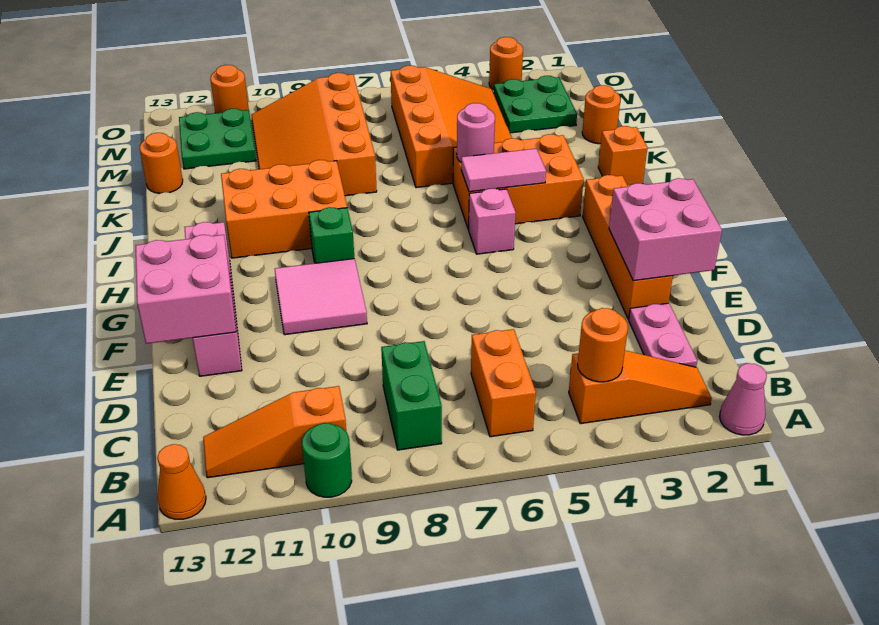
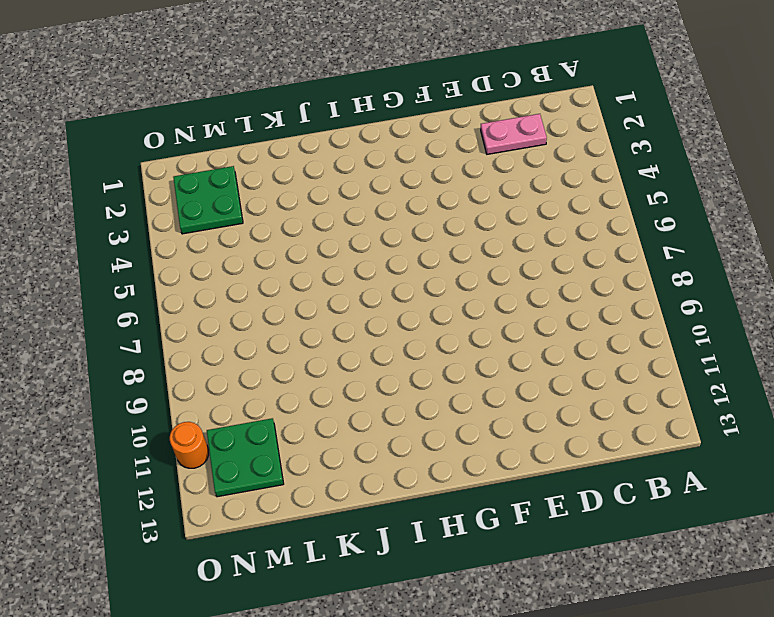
none -> pink cone A1 level 1
none -> green round brick A10 level 1
none -> orange cone A13 level 1

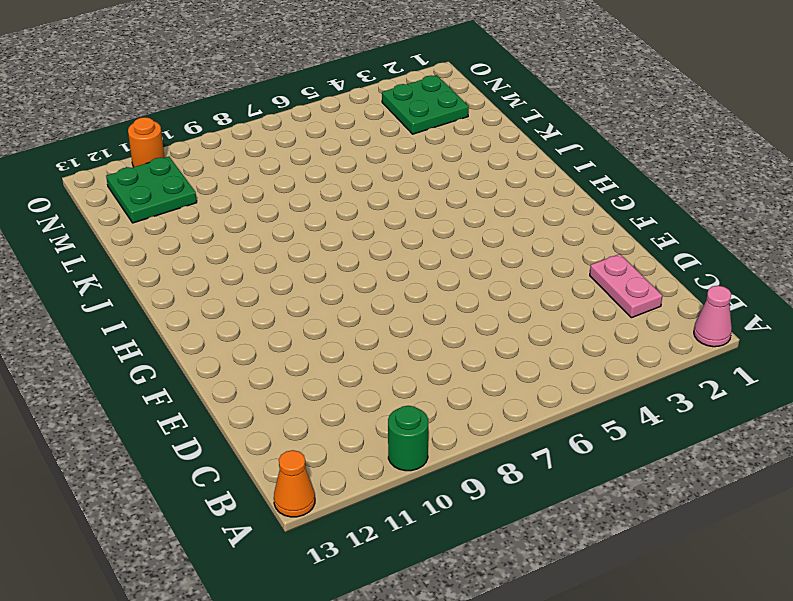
none -> orange slope B2:B4 level 1 top 4
none -> orange brick B6:C6 level 1
none -> green brick B8:C8 level 1

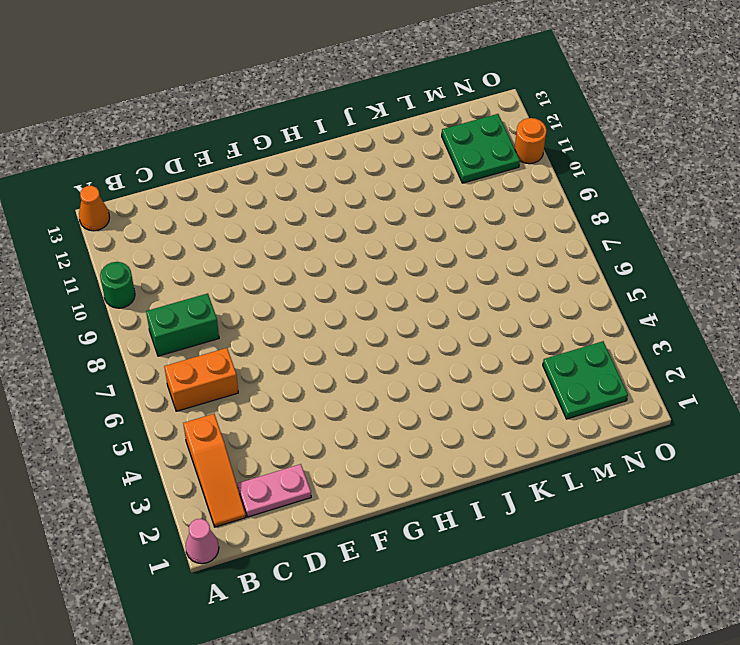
none -> orange slope B10:B12 level 1 top 10
none -> orange brick E2:H2 level 1
none -> pink brick E12:H12 level 1

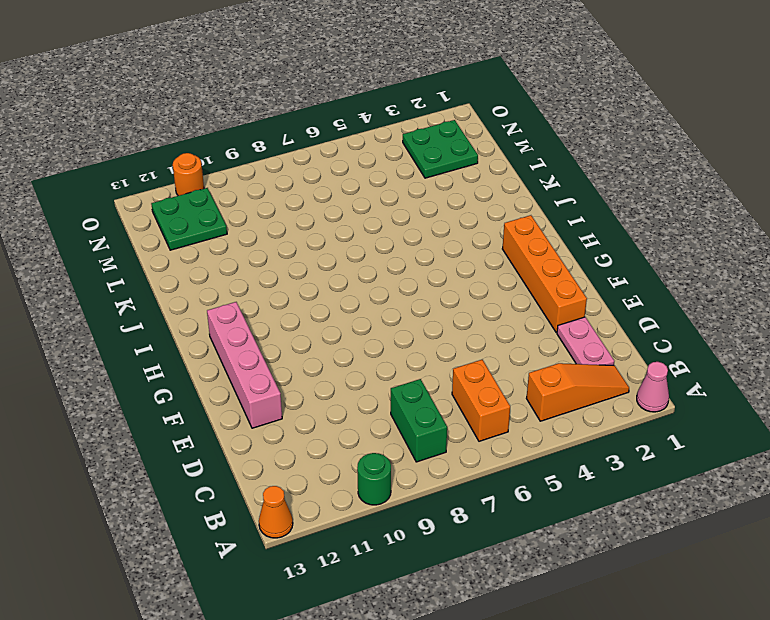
none -> orange slope B10:B12 level 1 top 10
none -> pink tile F9:G10 level 1
none -> pink brick H5 level 1

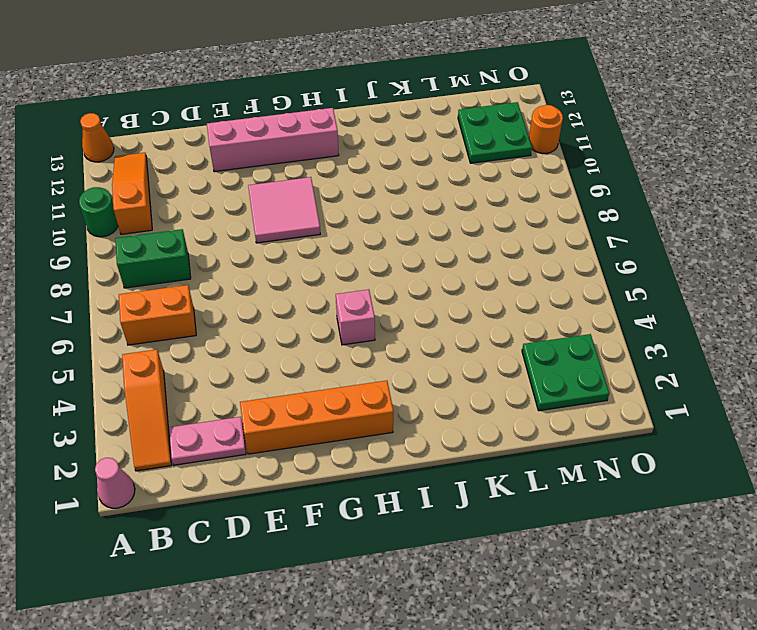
none -> green brick H9 level 1
none -> orange brick I3:J5 level 1
none -> orange brick I9:J11 level 1

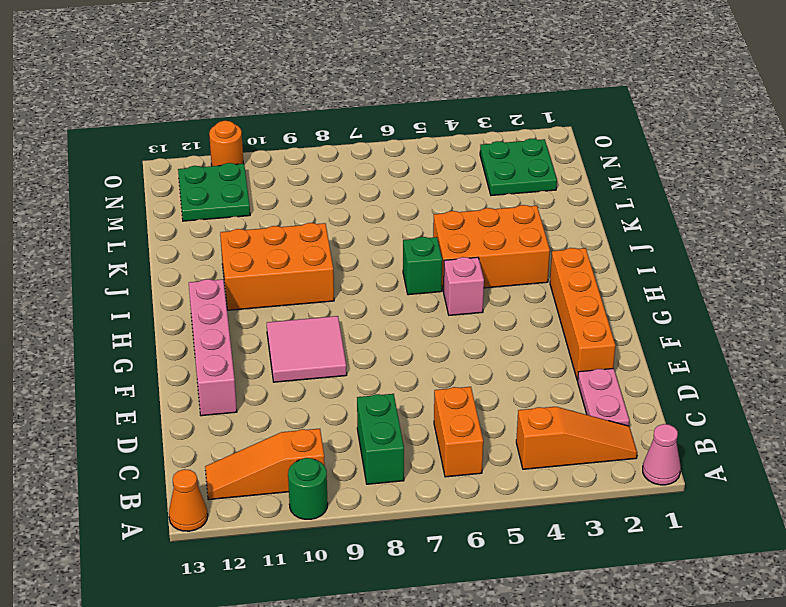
green brick I6 level 1 -> green brick H9 level 1
none -> orange brick J1 level 1
none -> orange slope K4:N6 level 1 top 6
none -> orange slope K8:N10 level 1 top 8

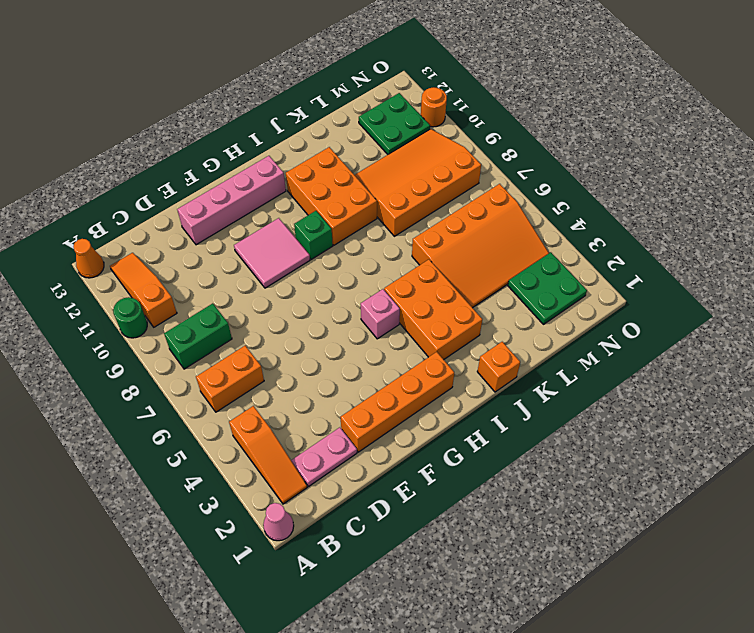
none -> orange round brick L1 level 1
none -> orange round brick L13 level 1
none -> orange round brick O3 level 1

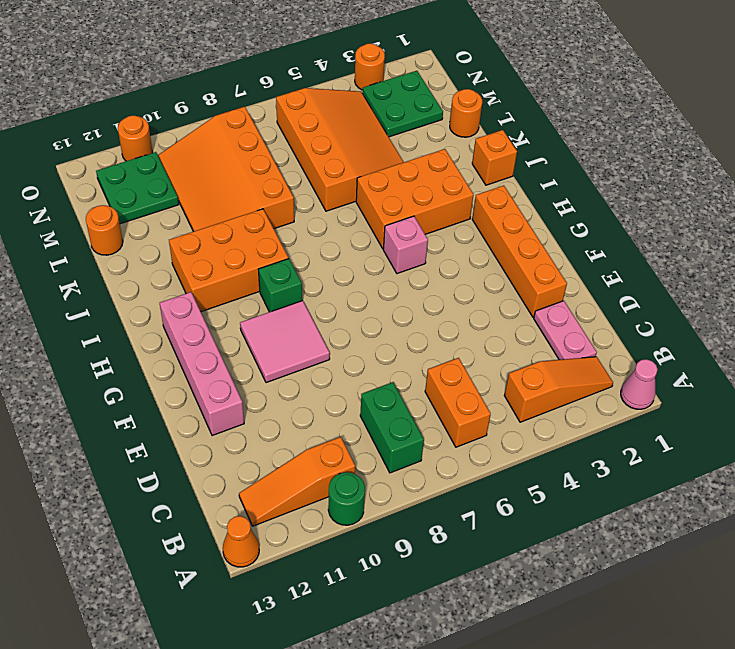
none -> orange round brick B4 level 2
none -> pink brick E1:F2 level 2
none -> pink brick E12:F13 level 2

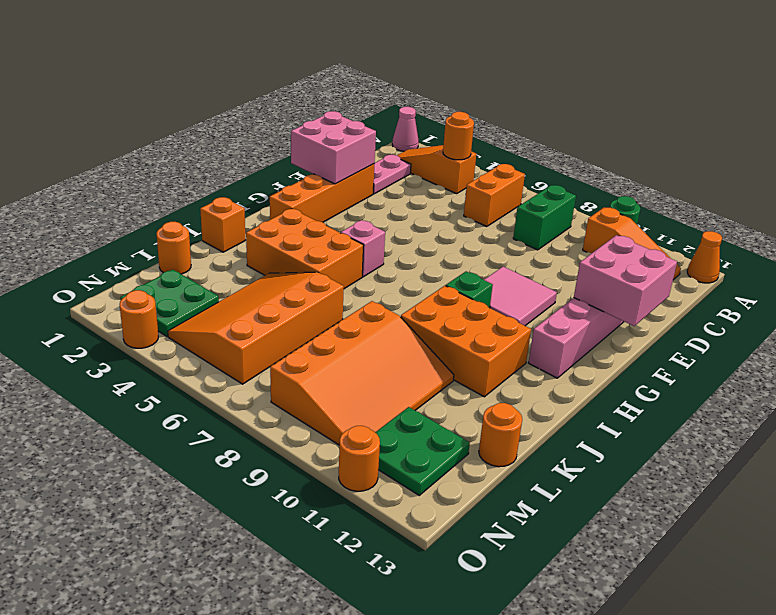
none -> pink tile I4:I5 level 2
none -> pink round brick J5 level 2

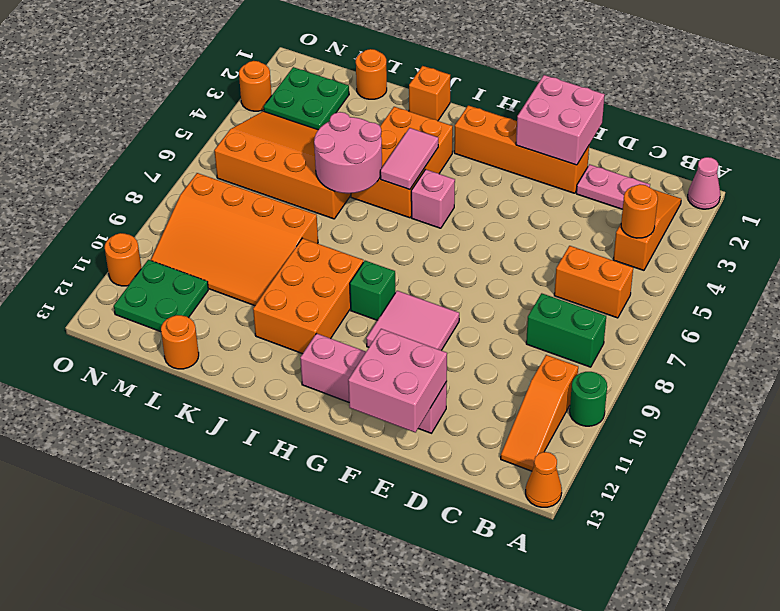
pink round brick J5:K6 level 2 -> pink round brick J5 level 2

